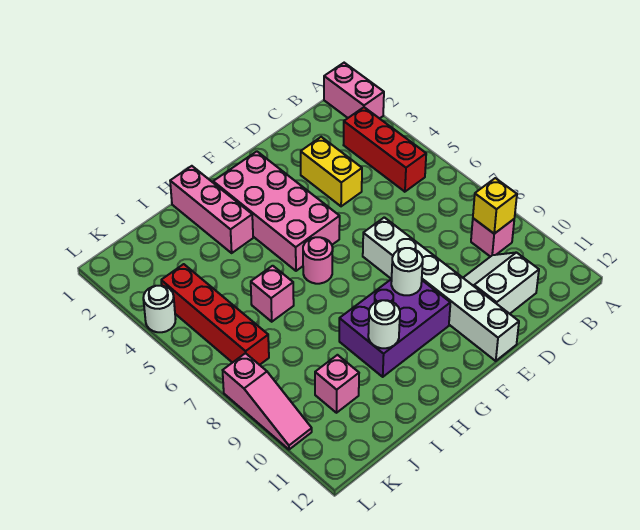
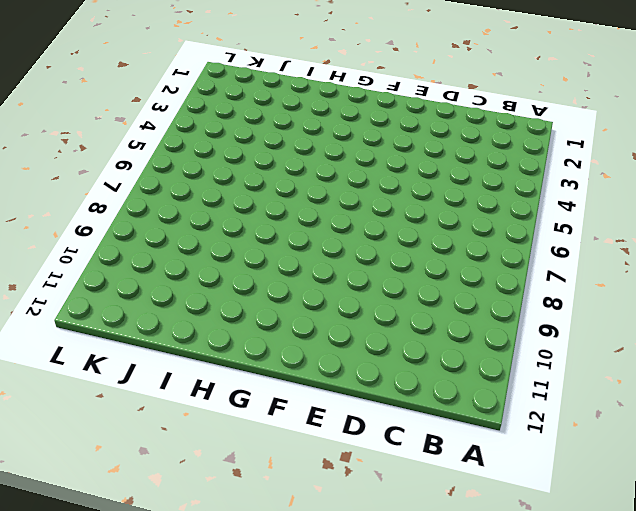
none -> pink brick A1:A2 level 1
none -> red brick B3:B5 level 1
none -> pink brick B9 level 1

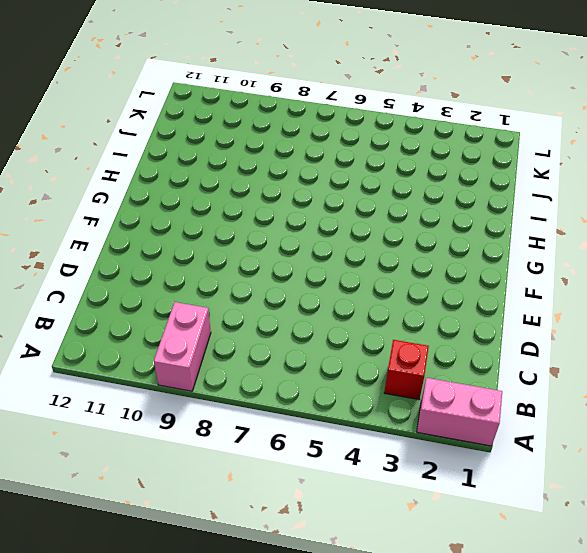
pink brick A9:B9 level 1 -> pink brick B9 level 1
red brick B3 level 1 -> red brick B3:B5 level 1
none -> white slope C10:D11 level 1 top 11
none -> yellow brick D3:D4 level 1
none -> white brick E7:E12 level 1

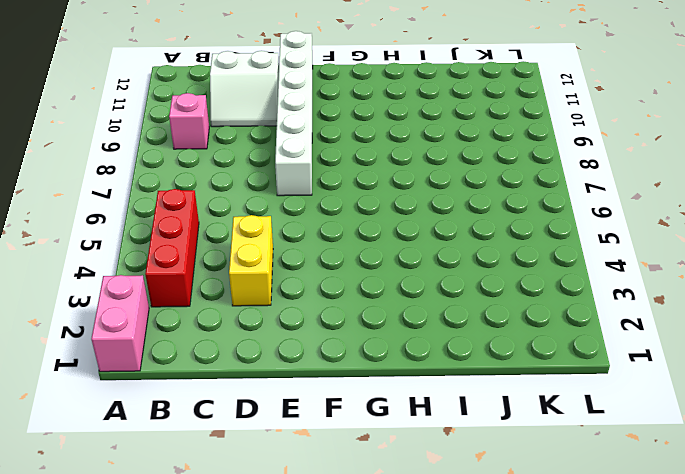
none -> pink brick F2:G5 level 1
none -> purple brick F9:H10 level 1
none -> pink round brick G6 level 1

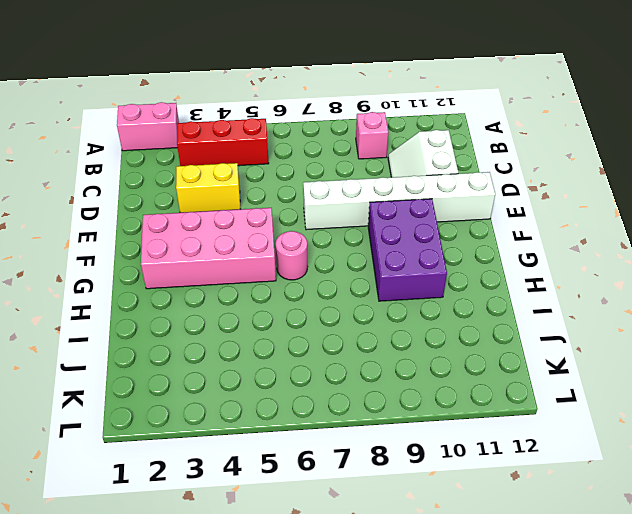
none -> pink brick H1:H3 level 1
none -> pink brick I6 level 1
none -> pink brick J10 level 1

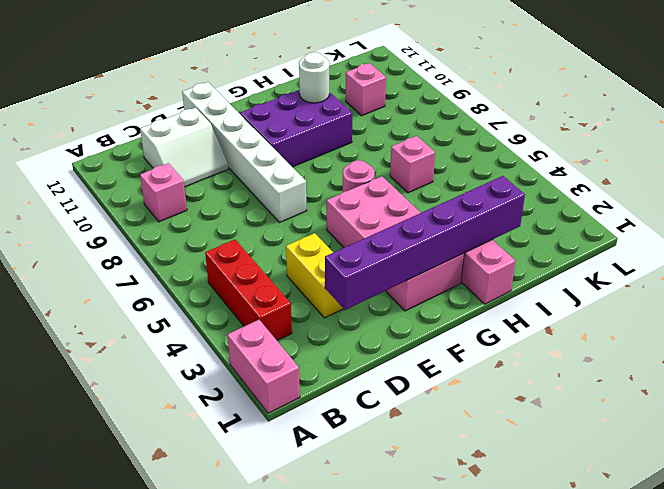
purple brick D2:I2 level 2 -> none
none -> red brick K4:K7 level 1
none -> white round brick L4 level 1
none -> pink slope L8:L10 level 1 top 8

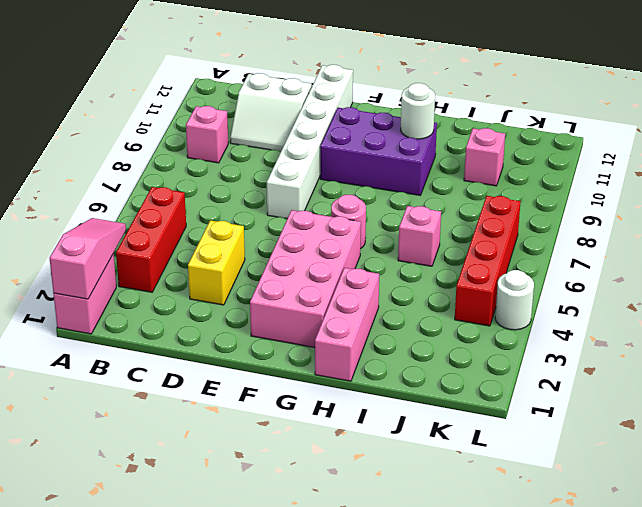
pink slope A1:A3 level 2 top 1 -> pink slope L8:L10 level 1 top 8
none -> yellow brick B9 level 2
none -> white round brick F9 level 2

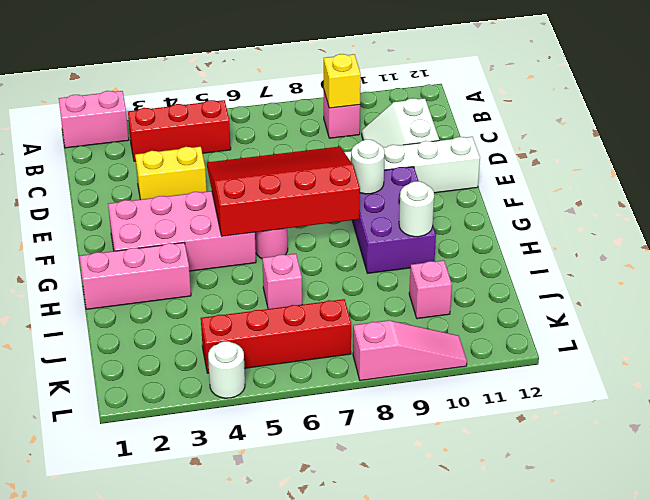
red slope E5:G8 level 2 top G -> none

